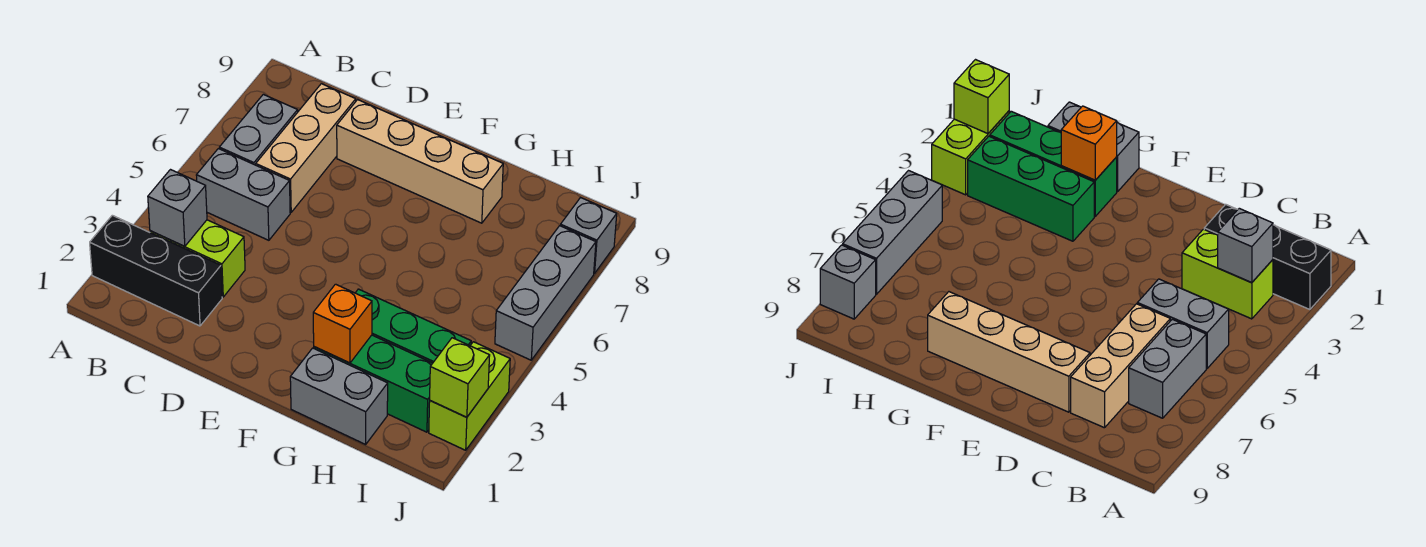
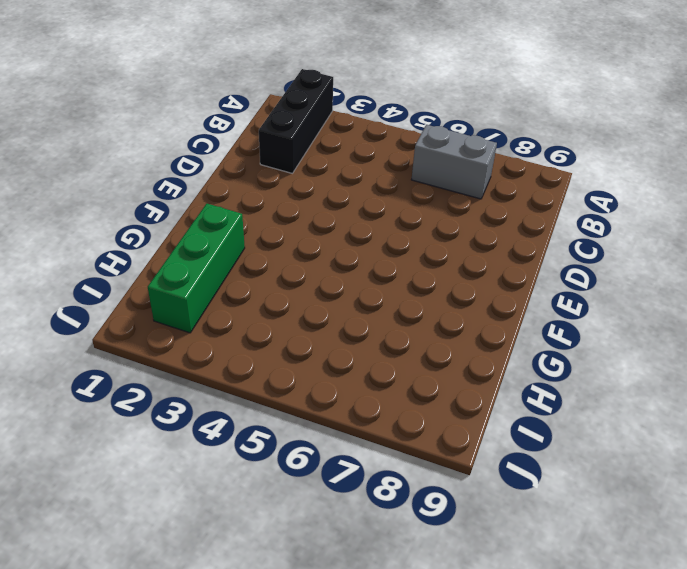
none -> lime brick B3:C3 level 1
none -> grey brick B5:C5 level 1
none -> tan brick C6:C8 level 1

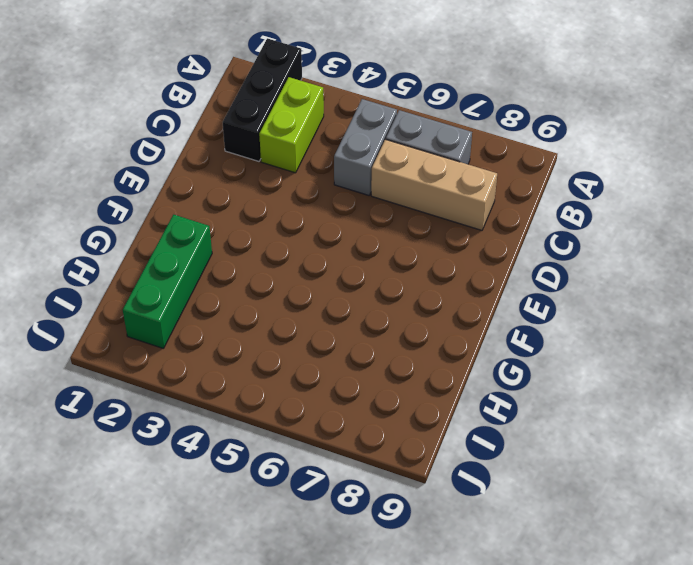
none -> tan brick D8:G8 level 1
none -> grey brick G1:H1 level 1
none -> green brick G3:I3 level 1

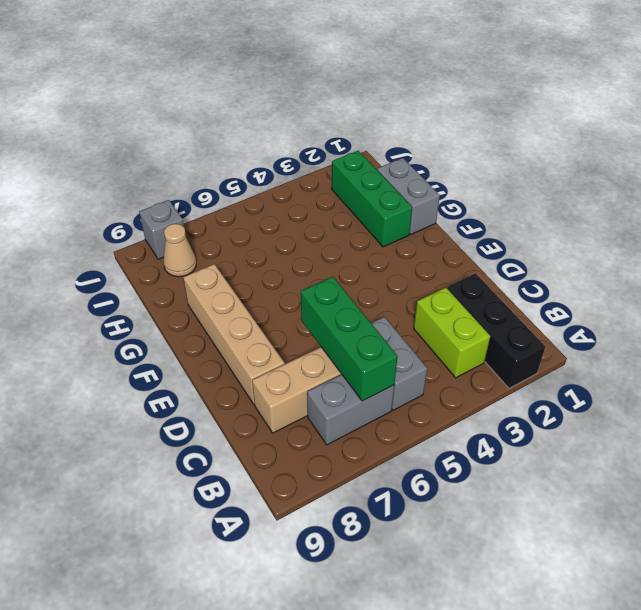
green brick B6:D6 level 2 -> green brick G3:I3 level 1
tan cone I8 level 1 -> none
none -> lime brick J2:J3 level 1
none -> grey brick J5:J7 level 1
none -> grey brick B3 level 2

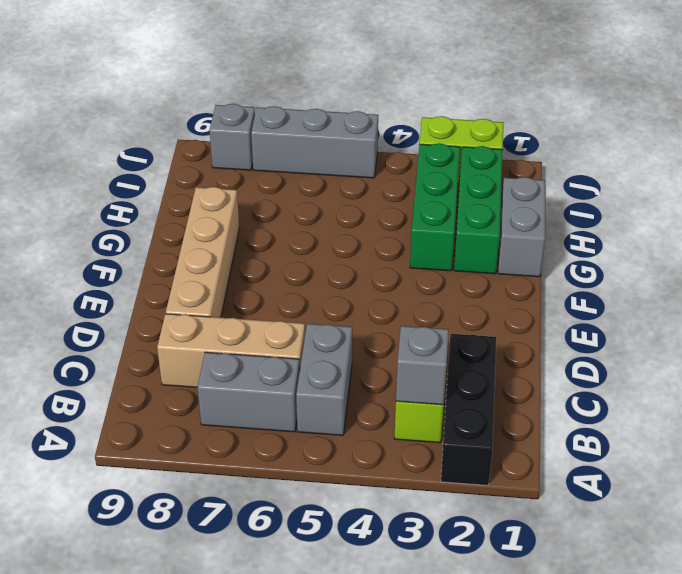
none -> orange brick G2 level 2
none -> lime brick J2 level 2

